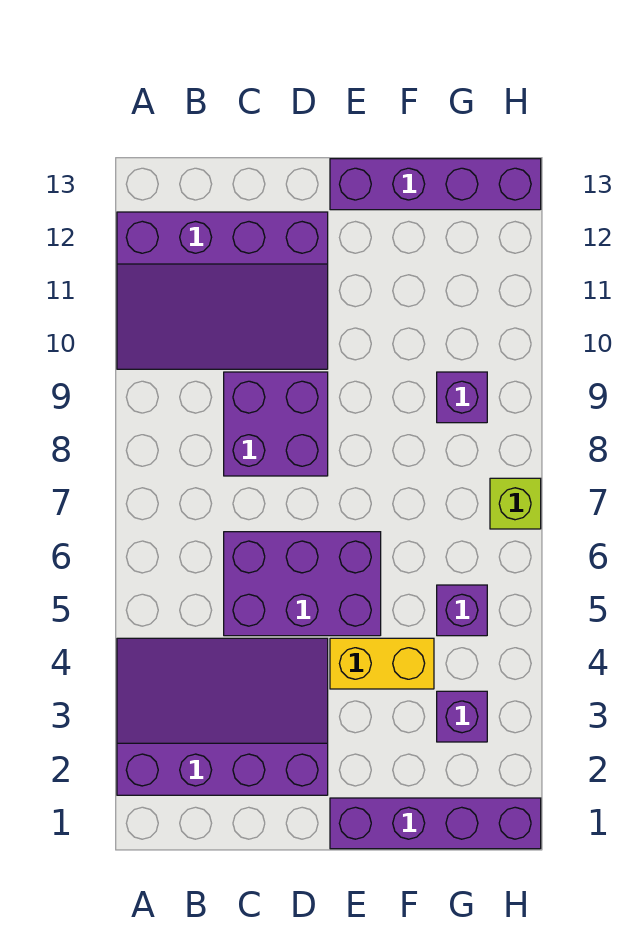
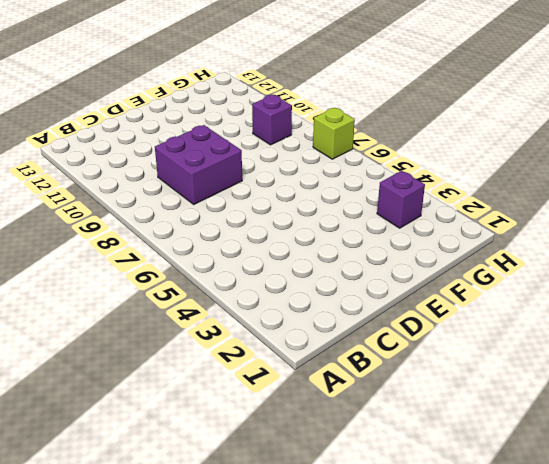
none -> purple slope A2:D4 level 1 top 2
none -> purple slope A10:D12 level 1 top 12

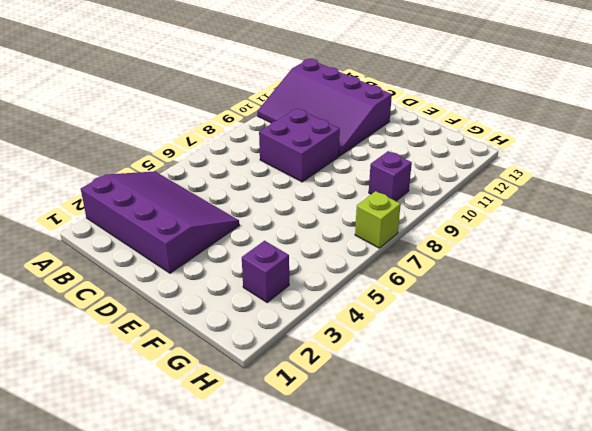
none -> purple brick C5:E6 level 1
none -> purple brick E1:H1 level 1

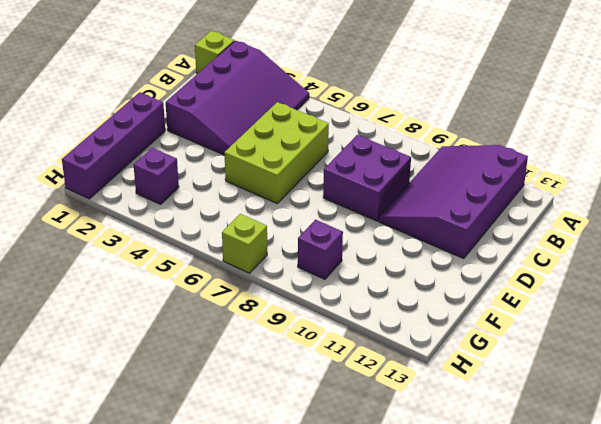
lime brick A1 level 1 -> none
lime brick C5:E6 level 1 -> purple brick C5:E6 level 1
none -> yellow brick E4:F4 level 1
none -> purple brick E13:H13 level 1

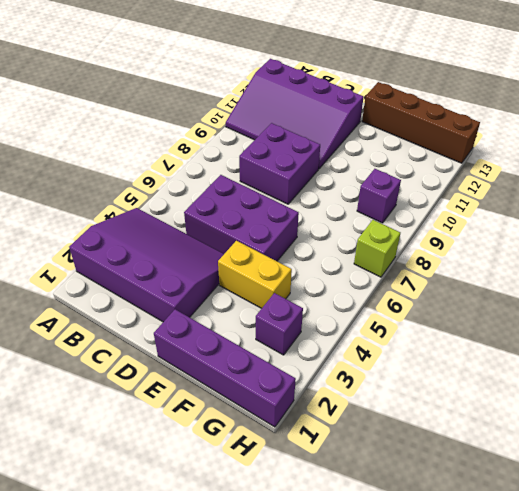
brown brick E13:H13 level 1 -> purple brick E13:H13 level 1
none -> purple brick G5 level 1

